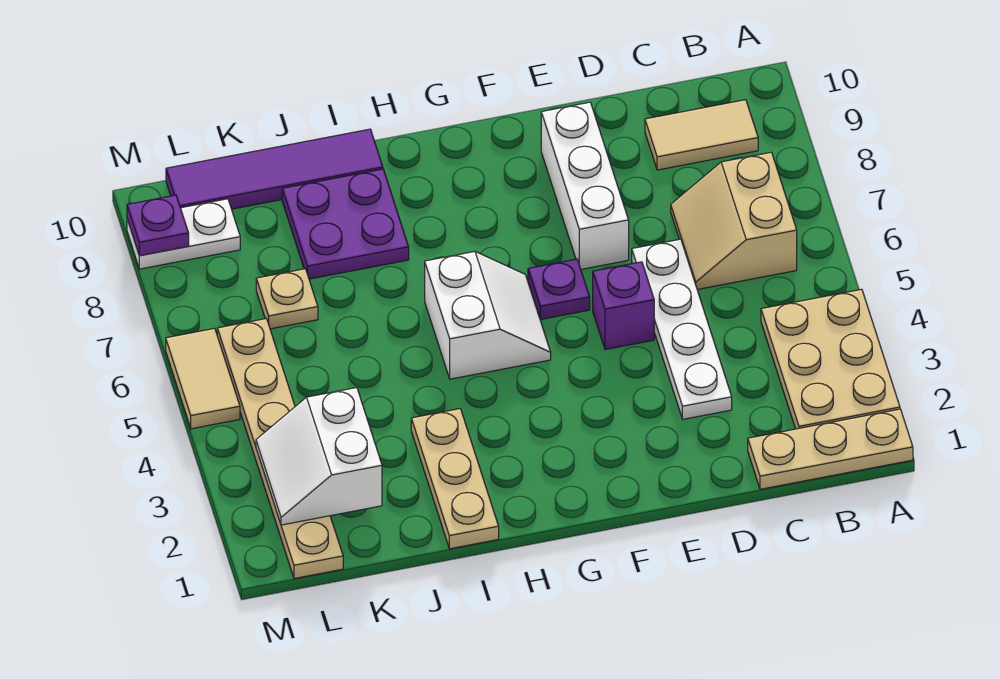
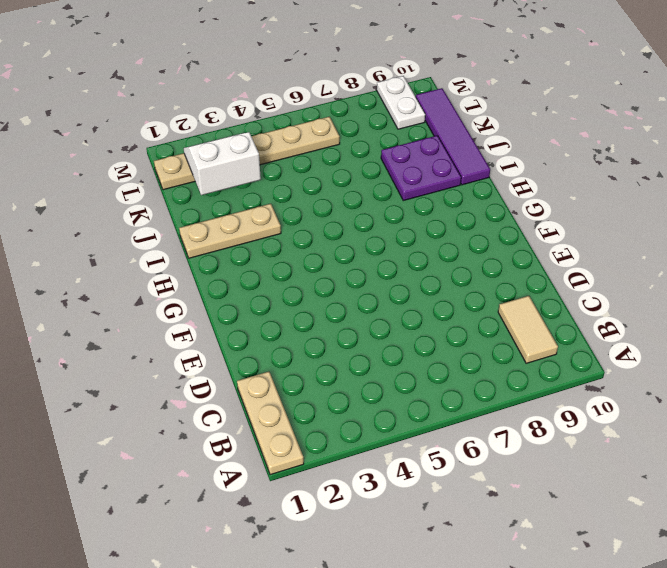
none -> tan plate A2:B4 level 1
none -> tan slope B6:C7 level 1 top B
none -> white plate D3:D6 level 1

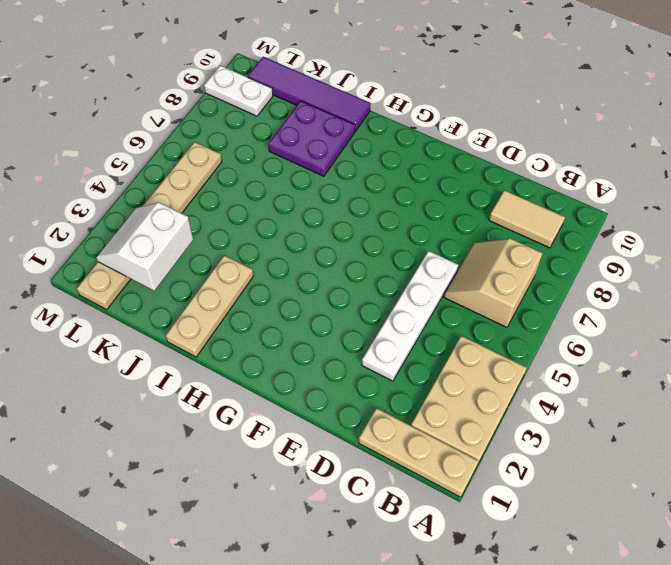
none -> purple brick E5 level 1
none -> white brick E7:E9 level 1
none -> purple plate F6 level 1

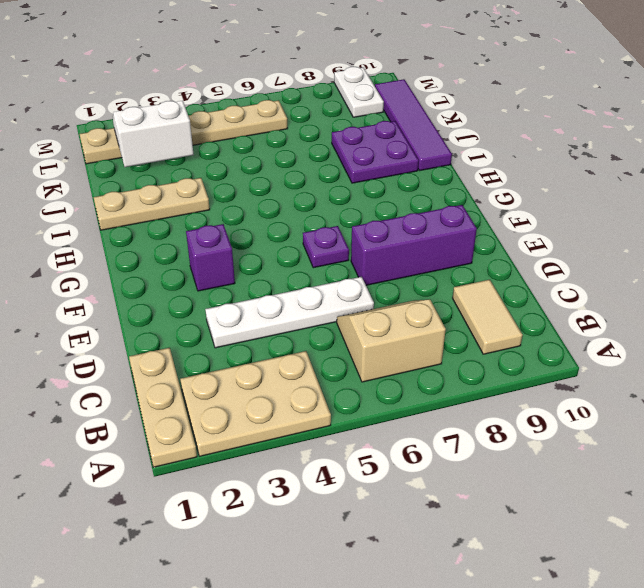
purple brick E7:E9 level 1 -> white brick E7:E9 level 1
purple brick F3 level 1 -> purple brick E5 level 1
none -> white slope G5:H6 level 1 top H
none -> tan plate K7 level 1
none -> tan tile M5:M6 level 1

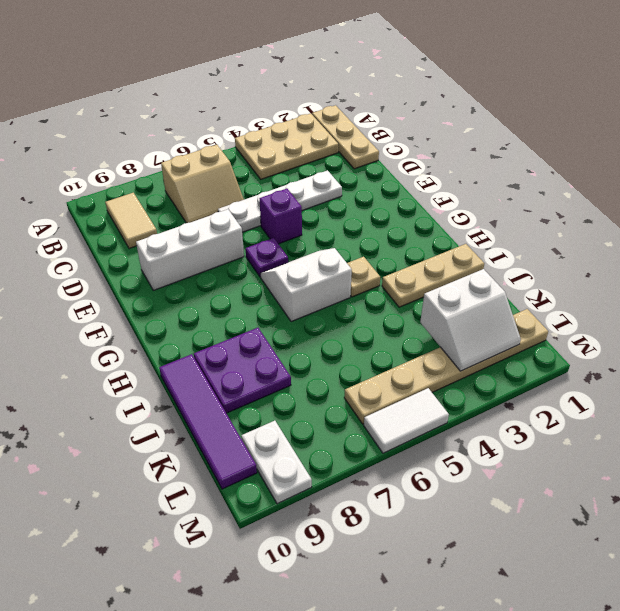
tan plate H4 level 1 -> tan plate K7 level 1
white tile M5:M6 level 1 -> tan tile M5:M6 level 1
none -> purple plate M9 level 2

